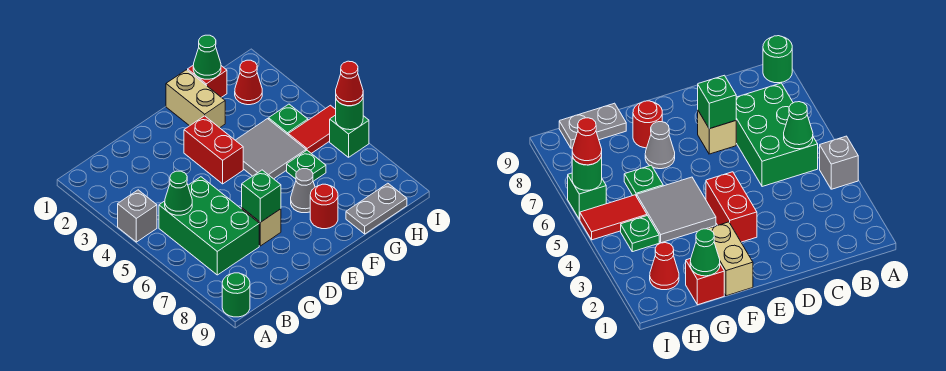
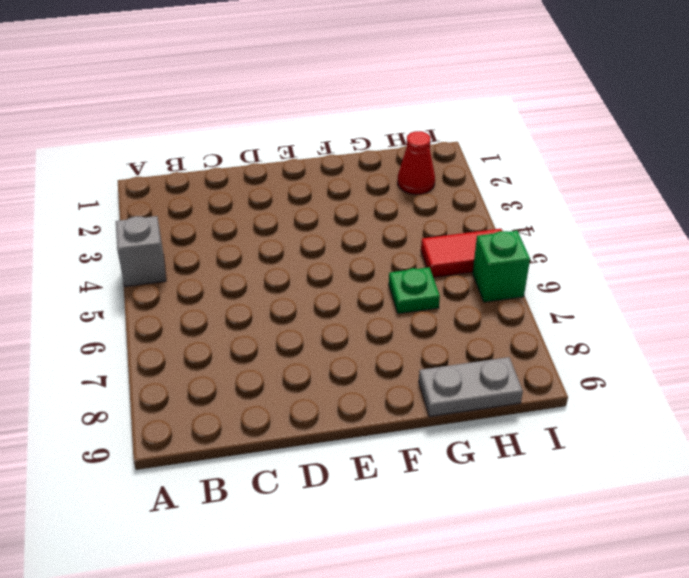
none -> green round brick A9 level 1
none -> green brick B5:C7 level 1
none -> tan brick D7 level 1

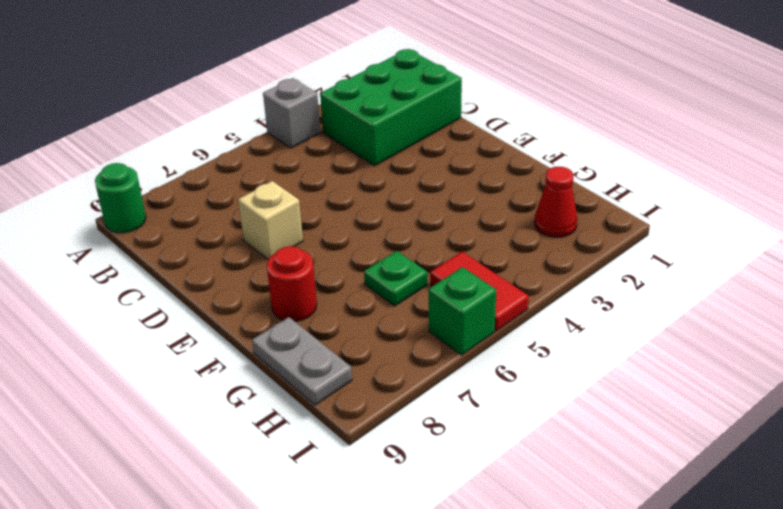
green brick B1:C3 level 1 -> green brick B5:C7 level 1
none -> red brick E3:E4 level 1
none -> tan brick F1:F2 level 1
none -> grey tile F4:G5 level 1

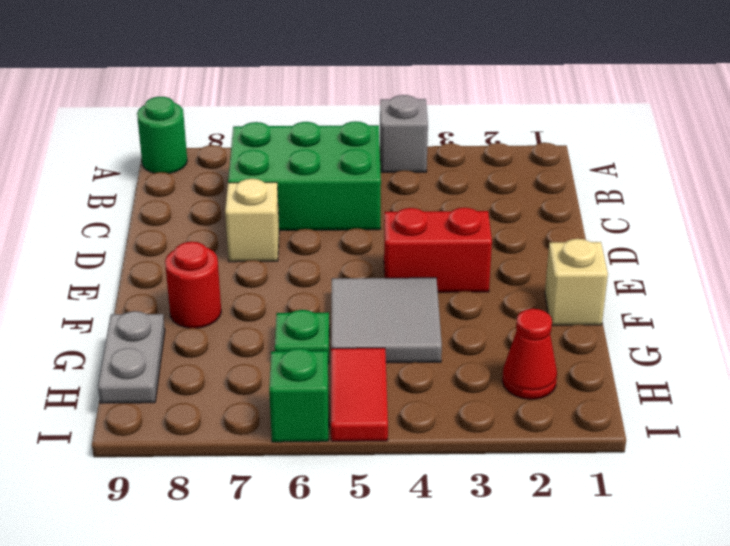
tan brick F1 level 1 -> tan brick F1:F2 level 1
none -> grey cone F7 level 1
none -> red brick G1 level 1
none -> green plate H4 level 1

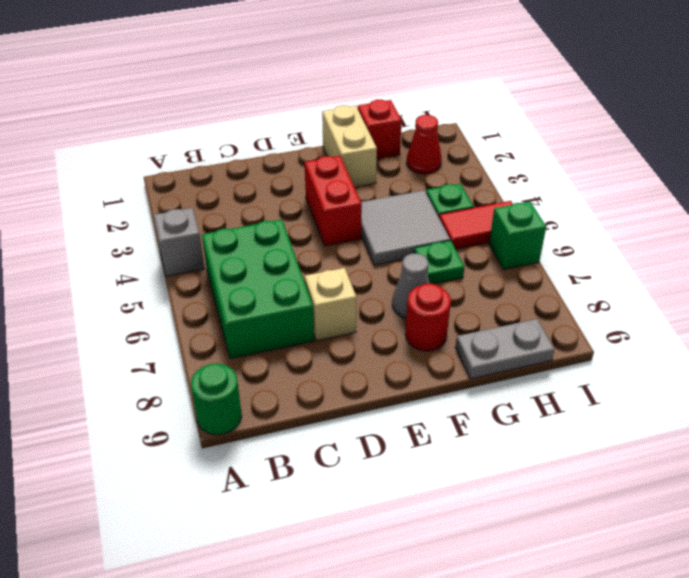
none -> green cone B5 level 2
none -> green brick D7 level 2
none -> green cone G1 level 2

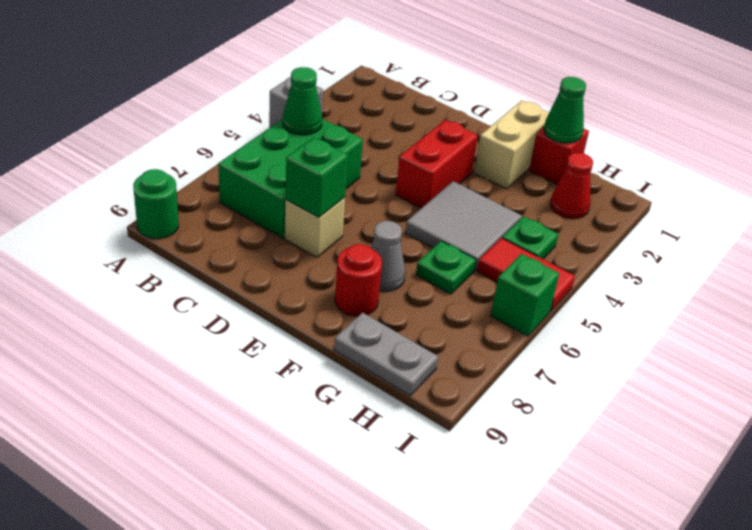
none -> green round brick I6 level 2
none -> red cone I6 level 3

